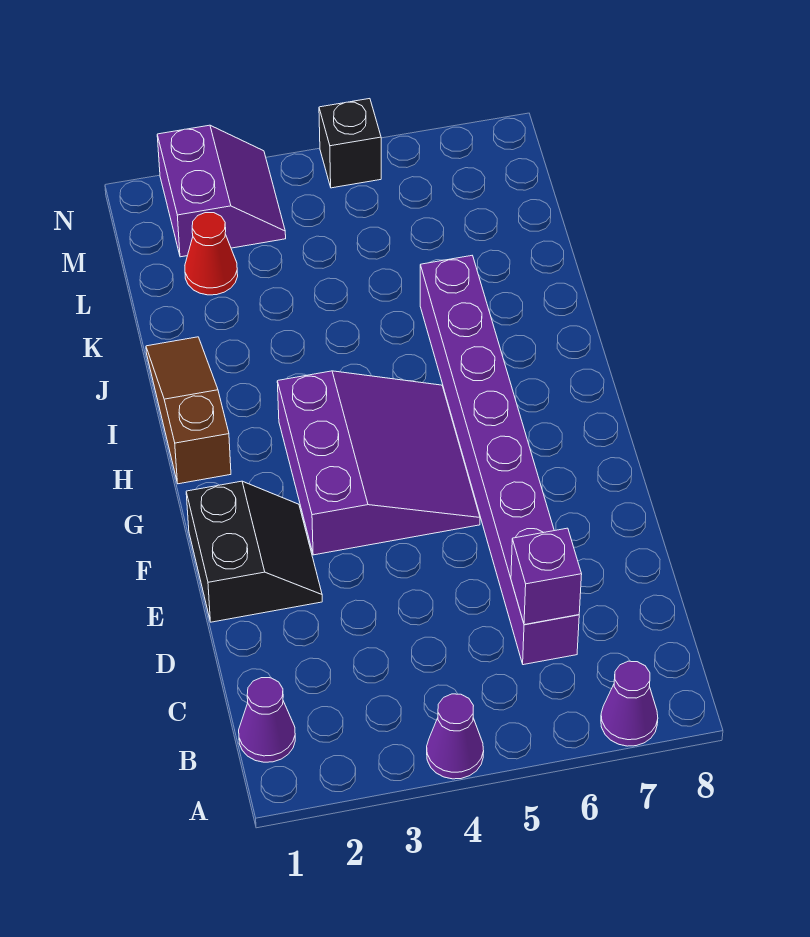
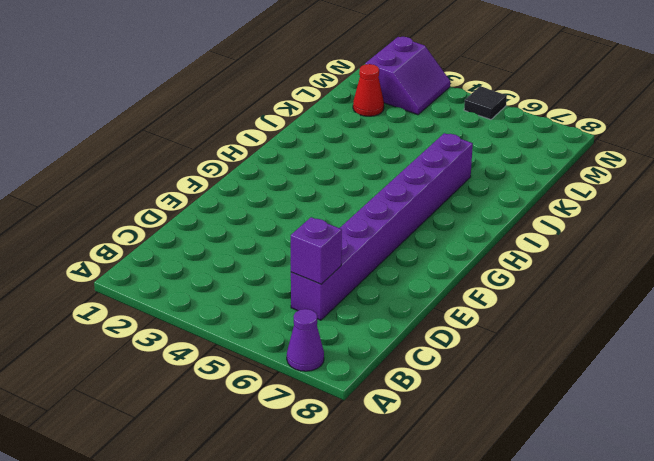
black tile N5 level 1 -> black brick N5 level 1
none -> purple cone A4 level 1
none -> purple cone B1 level 1

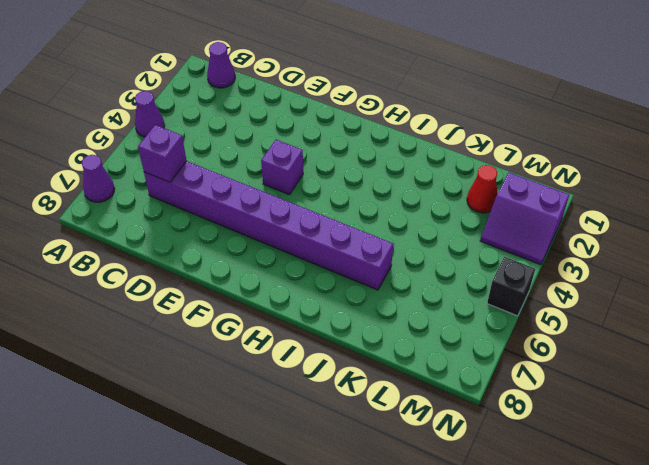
purple brick F4 level 1 -> purple slope F3:H5 level 1 top 3
none -> black slope E1:F2 level 1 top 1
none -> brown slope H1:J1 level 1 top H

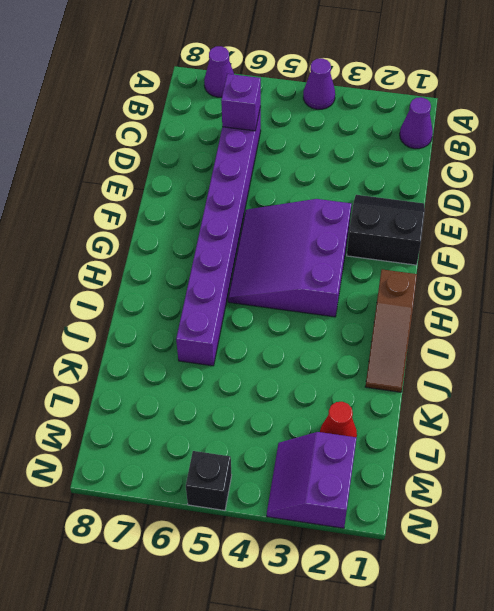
black slope E1:F2 level 1 top F -> black slope E1:F2 level 1 top 1

